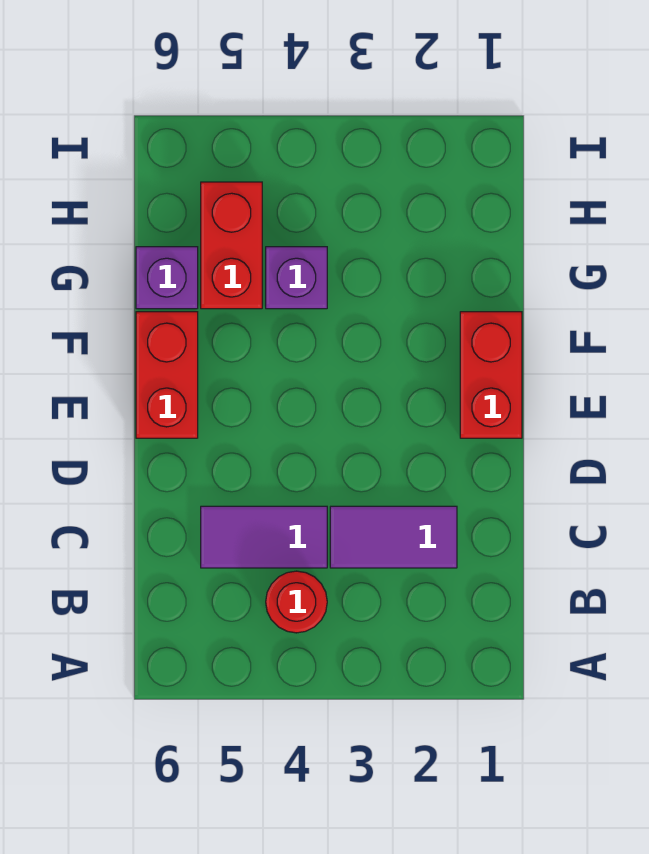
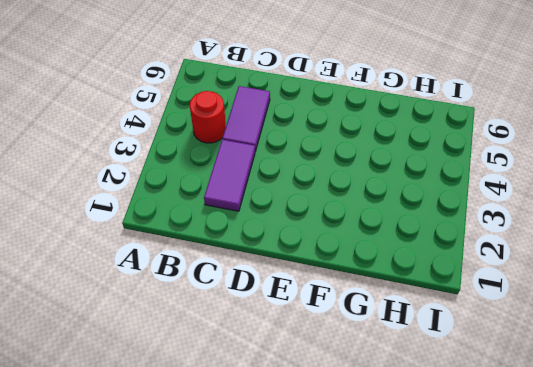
none -> red brick E1:F1 level 1
none -> red brick E6:F6 level 1

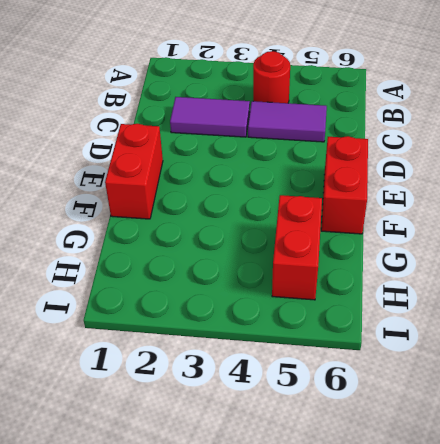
none -> purple brick G4 level 1
none -> purple brick G6 level 1

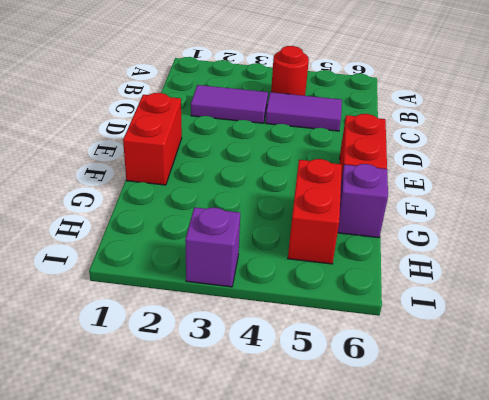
purple brick I3 level 1 -> purple brick G4 level 1

